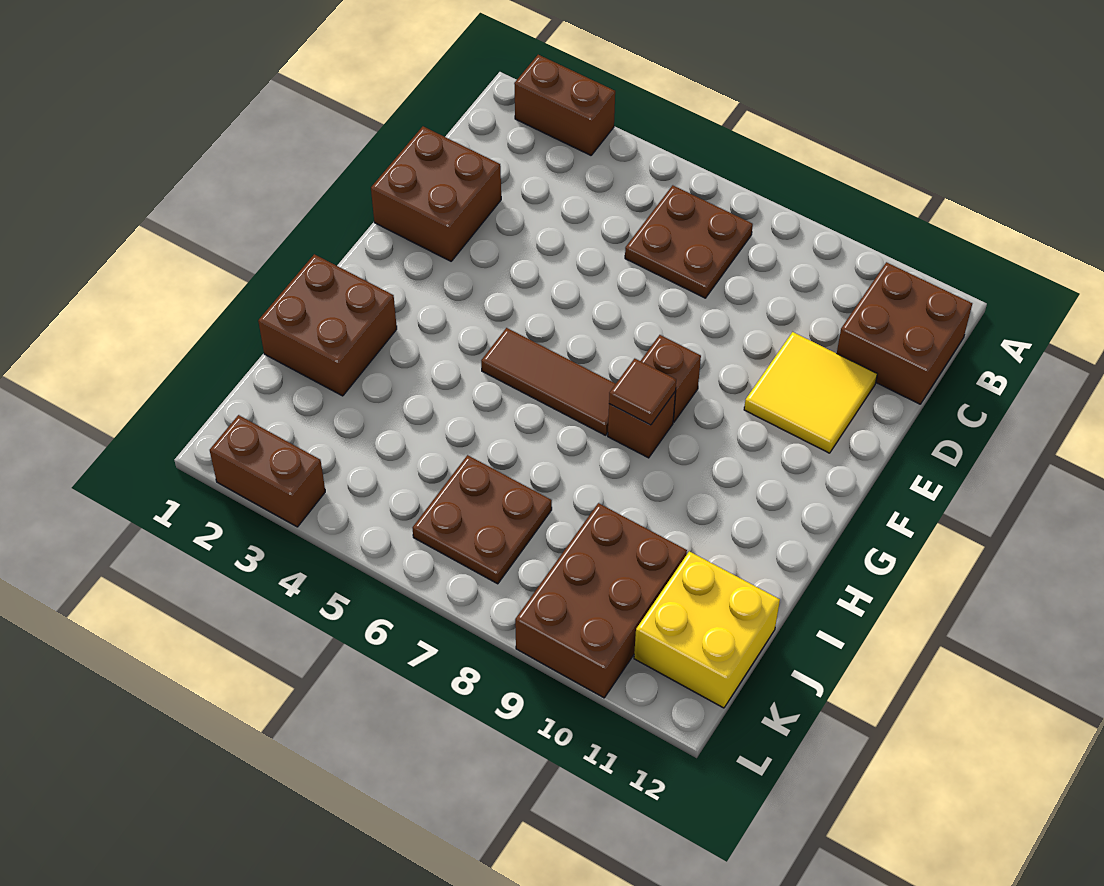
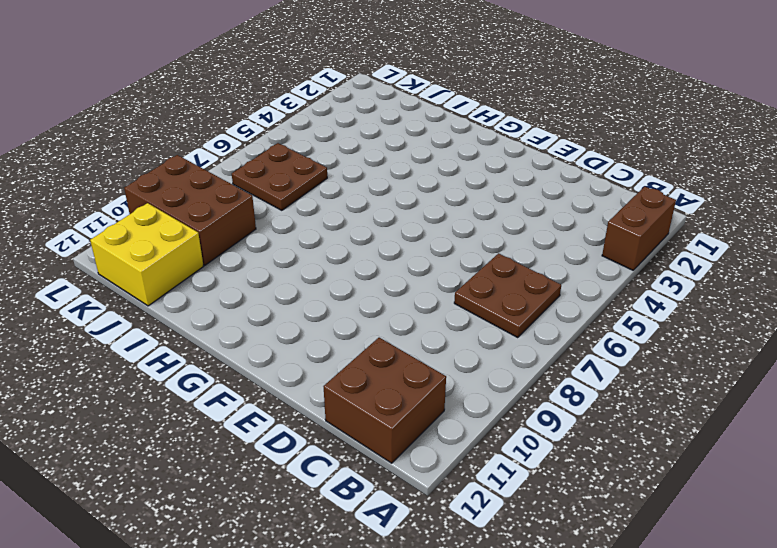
none -> brown brick D1:E2 level 1
none -> yellow tile D10:E11 level 1
none -> brown brick F8 level 1

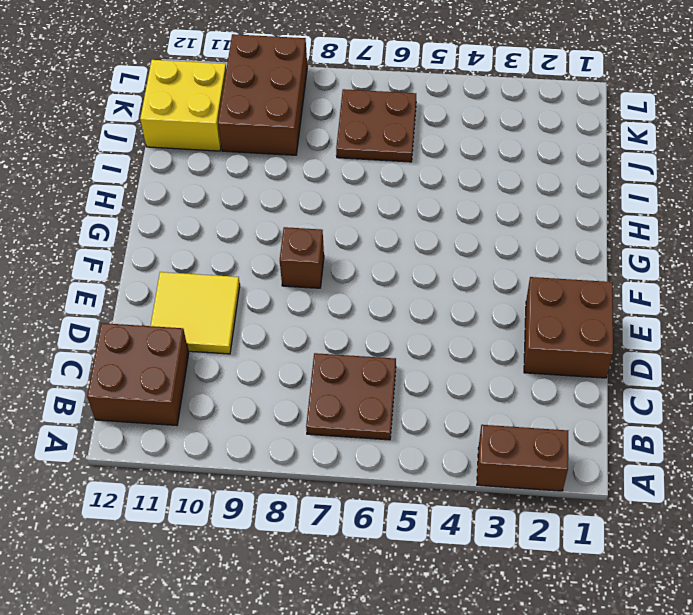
none -> brown tile G5:G7 level 1
none -> brown brick G8 level 1
none -> brown brick H1:I2 level 1

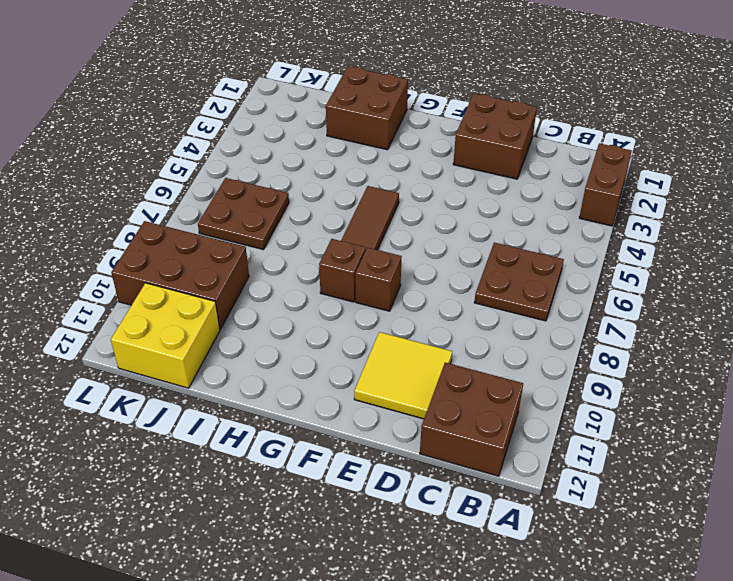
none -> brown brick L2:L3 level 1
none -> brown tile G8 level 2

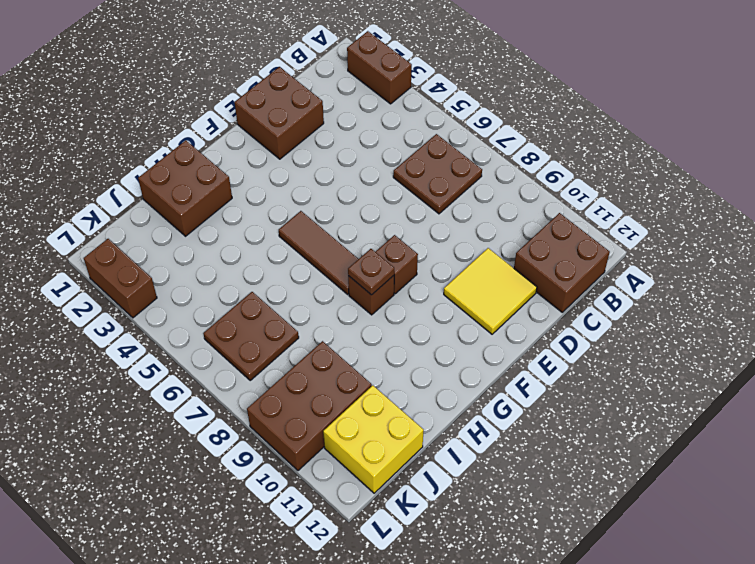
brown plate G8 level 2 -> brown tile G8 level 2

